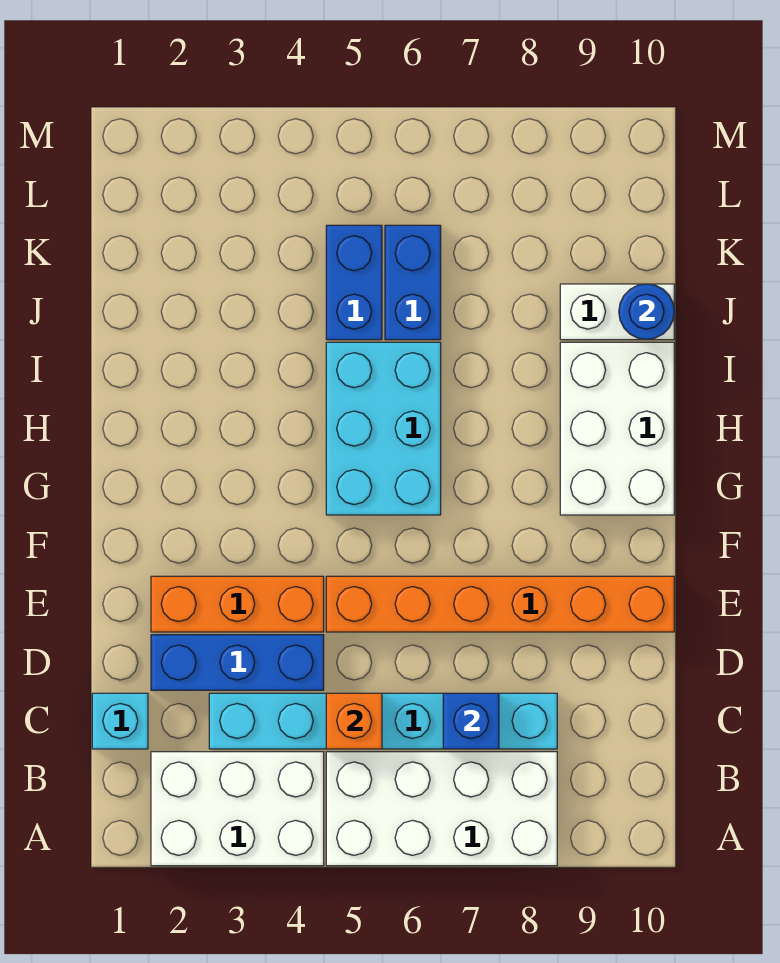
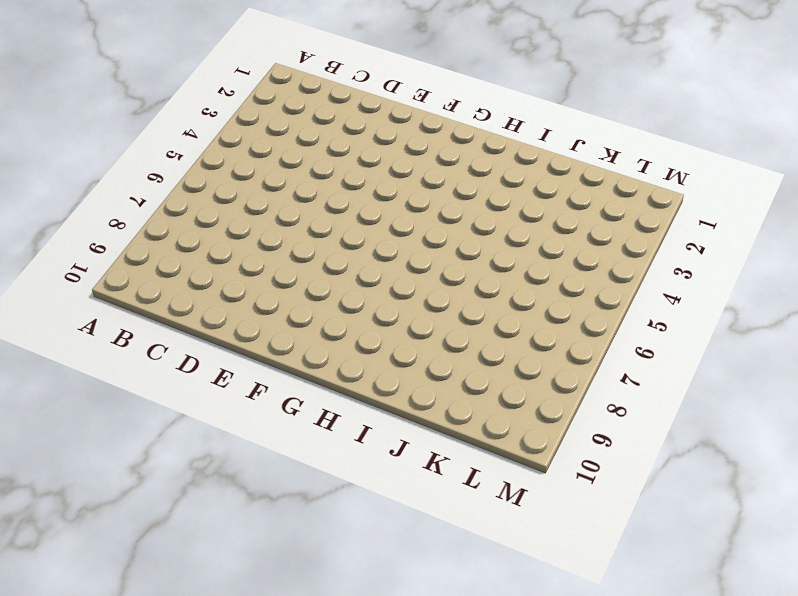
none -> white brick A2:B4 level 1
none -> white brick A5:B8 level 1
none -> cyan brick C1 level 1

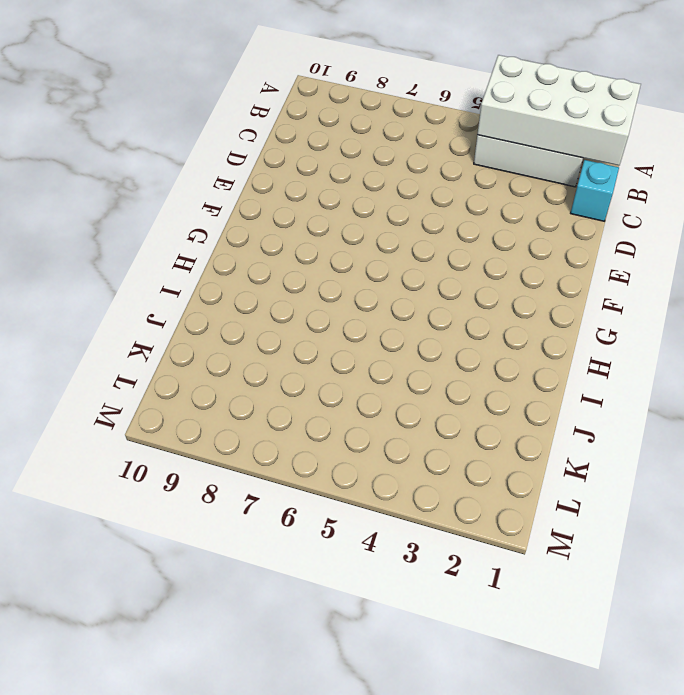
white brick A1:B4 level 2 -> white brick A5:B8 level 1
none -> cyan brick C3:C8 level 1
none -> blue brick D2:D4 level 1
none -> orange brick E2:E4 level 1

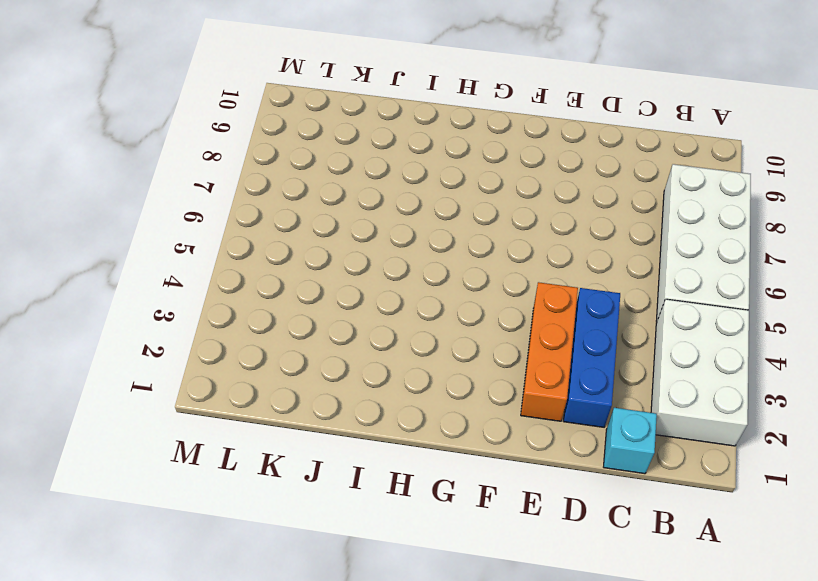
none -> cyan brick C3:C8 level 1
none -> orange brick E5:E10 level 1
none -> cyan brick G5:I6 level 1

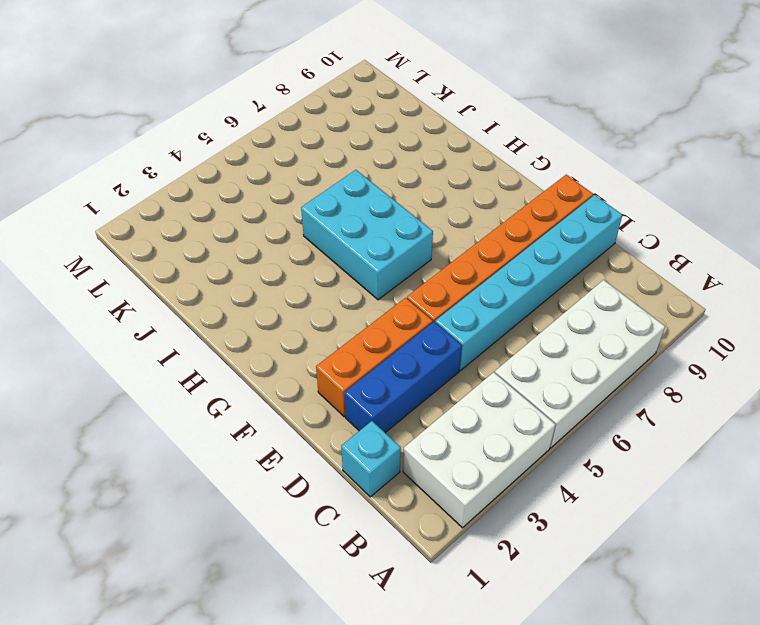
cyan brick D5:D10 level 1 -> cyan brick C3:C8 level 1
none -> white brick G9:I10 level 1
none -> blue brick J5:K5 level 1
none -> blue brick J6:K6 level 1

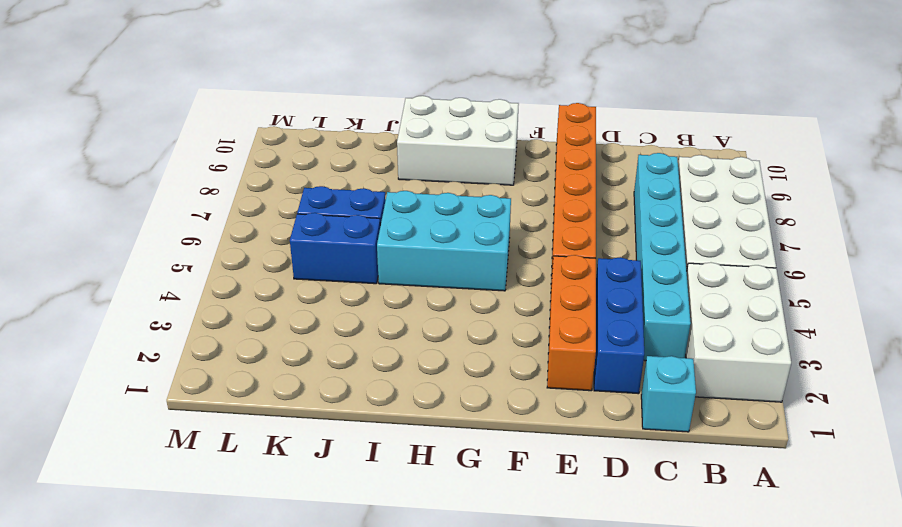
none -> white brick J9:J10 level 1
none -> orange brick C5 level 2
none -> blue brick C7 level 2

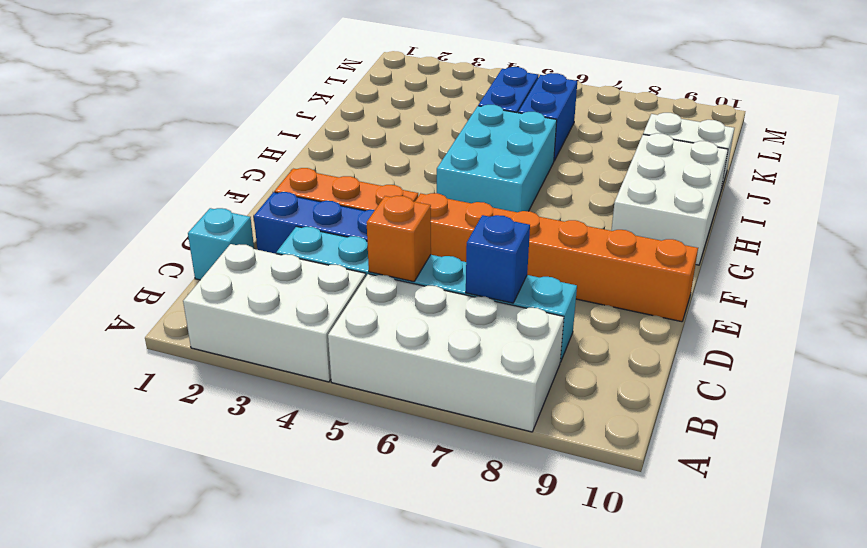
none -> blue round brick J10 level 2

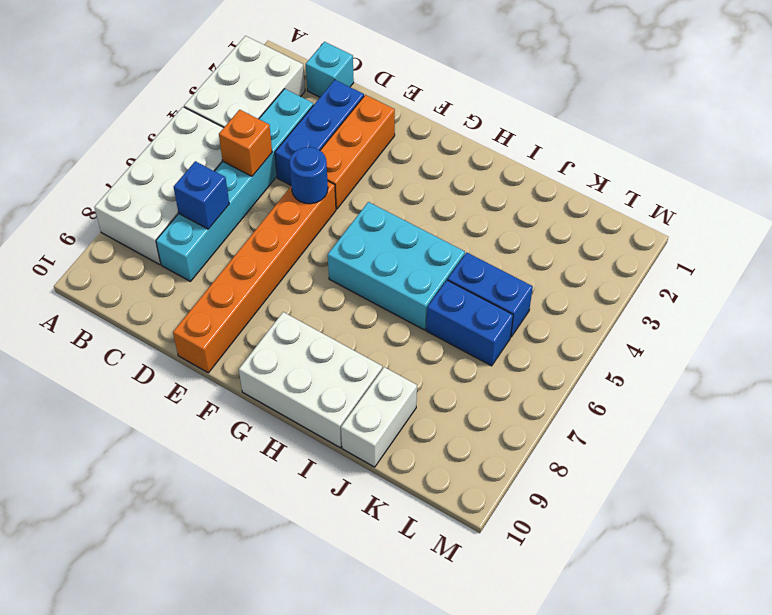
blue round brick E5 level 2 -> blue round brick J10 level 2

